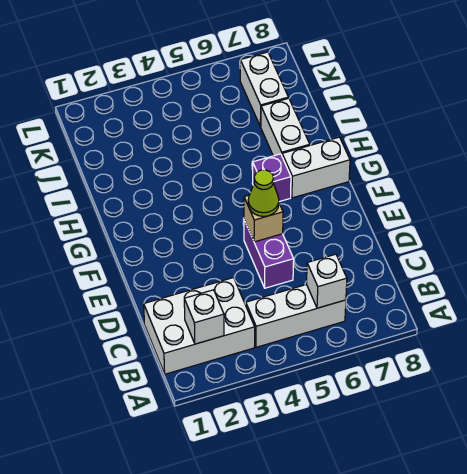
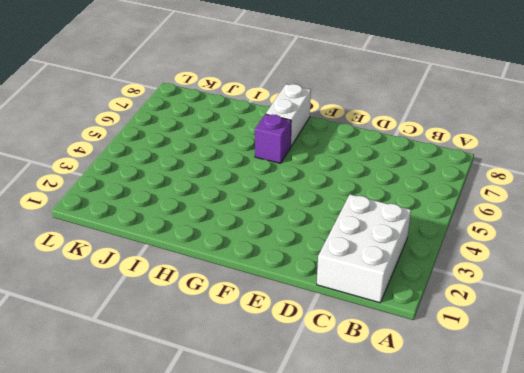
none -> white brick B4:B6 level 1
none -> purple brick D5:E5 level 1

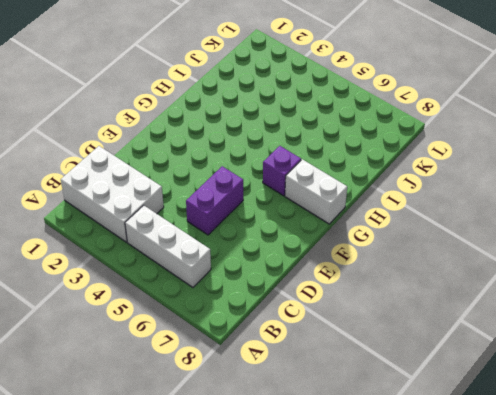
none -> white brick H7:I7 level 1
none -> white brick J7:K7 level 1

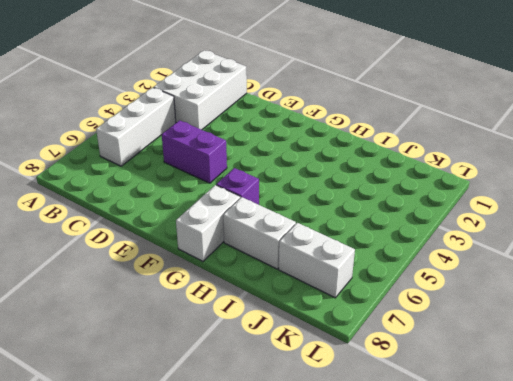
none -> white brick B2 level 2
none -> white brick B6 level 2

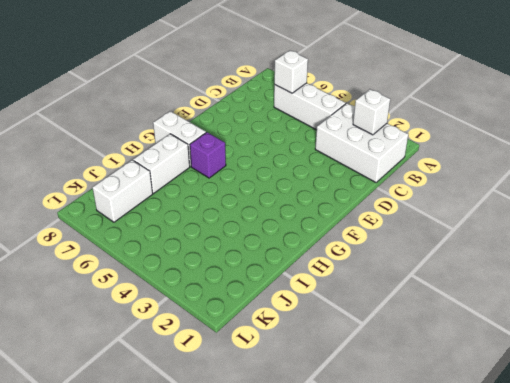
none -> purple brick D5:E5 level 1
none -> tan brick E5 level 2

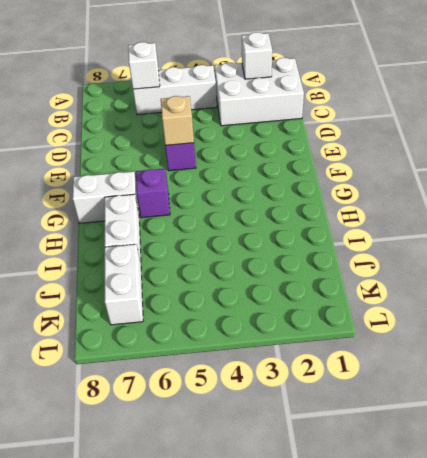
none -> lime cone E5 level 3

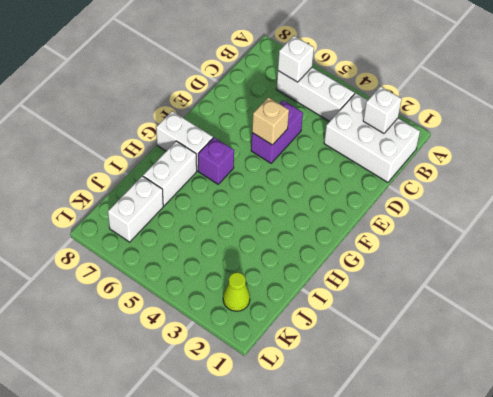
lime cone K2 level 1 -> lime cone E5 level 3

